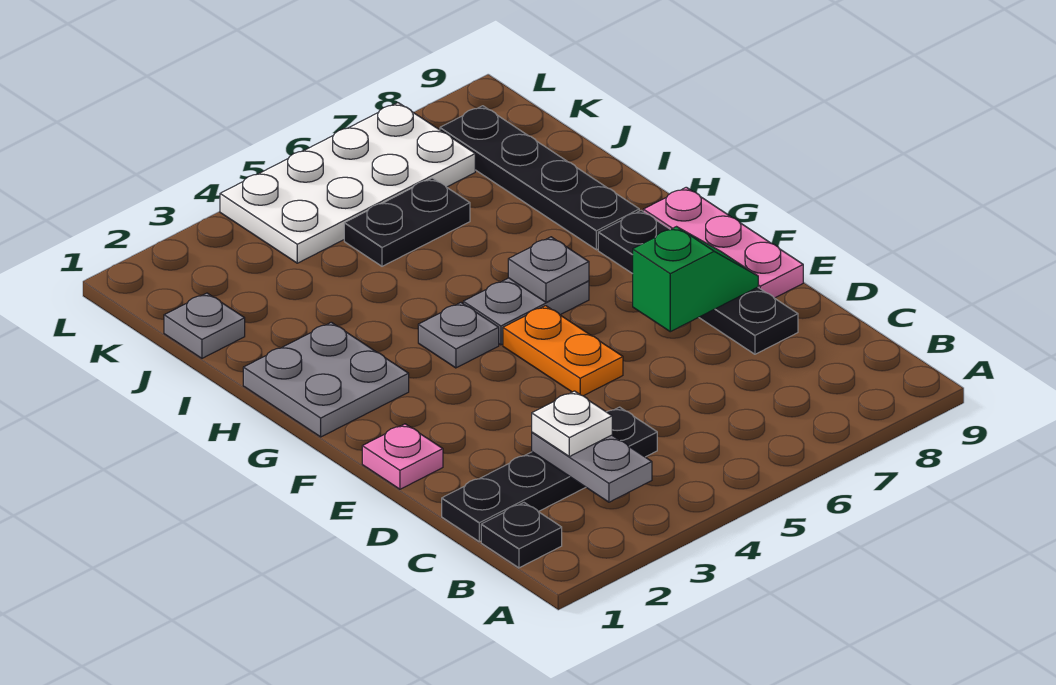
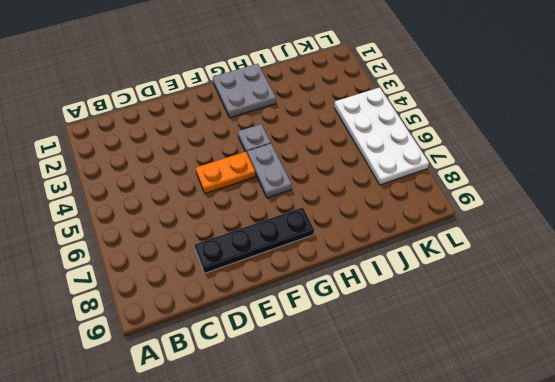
none -> black plate B1 level 1
none -> black plate C1:C4 level 1
none -> pink plate E1 level 1

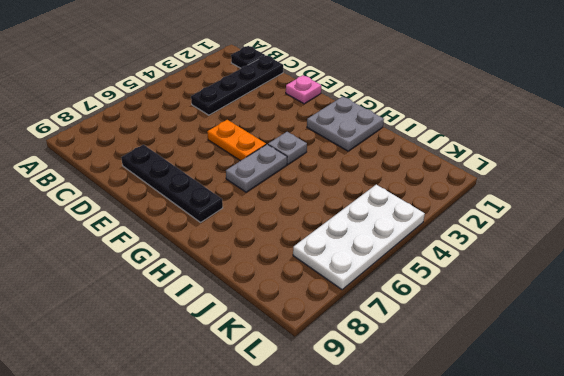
none -> pink plate E9:G9 level 1
none -> black plate H8:K8 level 1
none -> grey plate J1 level 1

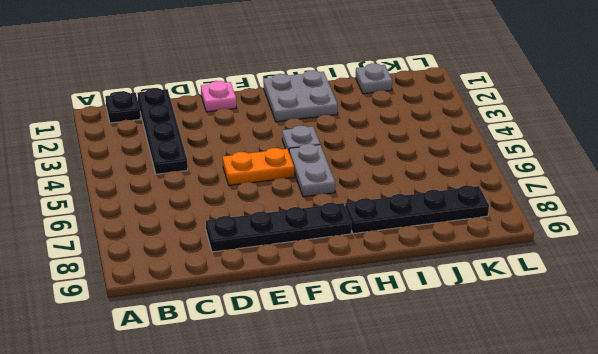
none -> pink plate E9:G9 level 1
none -> black plate J5:J6 level 1
none -> white plate K4:L7 level 1

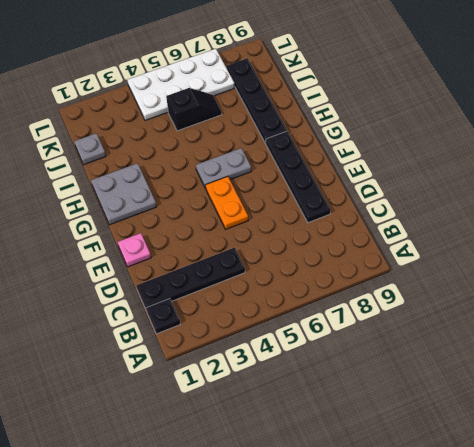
black slope J5:J6 level 1 top 5 -> black plate J5:J6 level 1
none -> pink plate E9:G9 level 1
none -> grey plate G4 level 1
none -> grey plate B3:C3 level 2

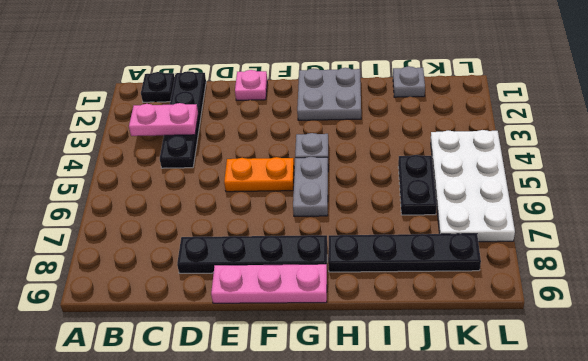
pink plate B3:C3 level 2 -> grey plate B3:C3 level 2
none -> green slope E7:E8 level 2 top 7
none -> grey plate G6 level 2
none -> white plate C3 level 3

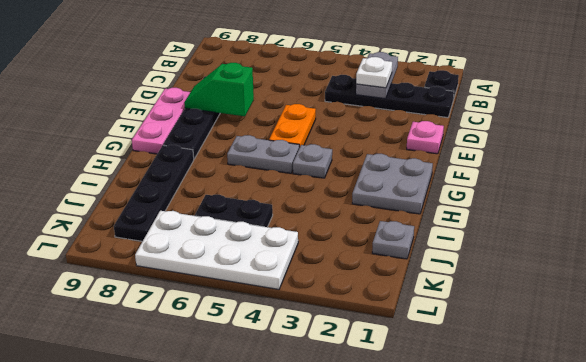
none -> grey plate G6 level 2

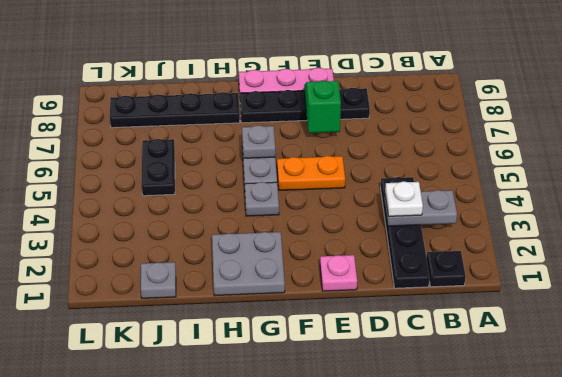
none -> white plate K4:L7 level 1

